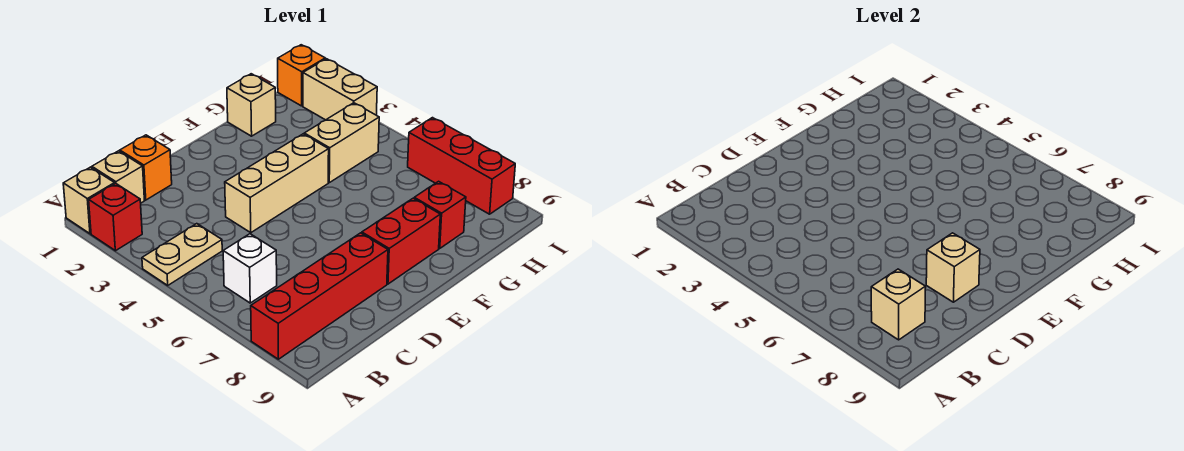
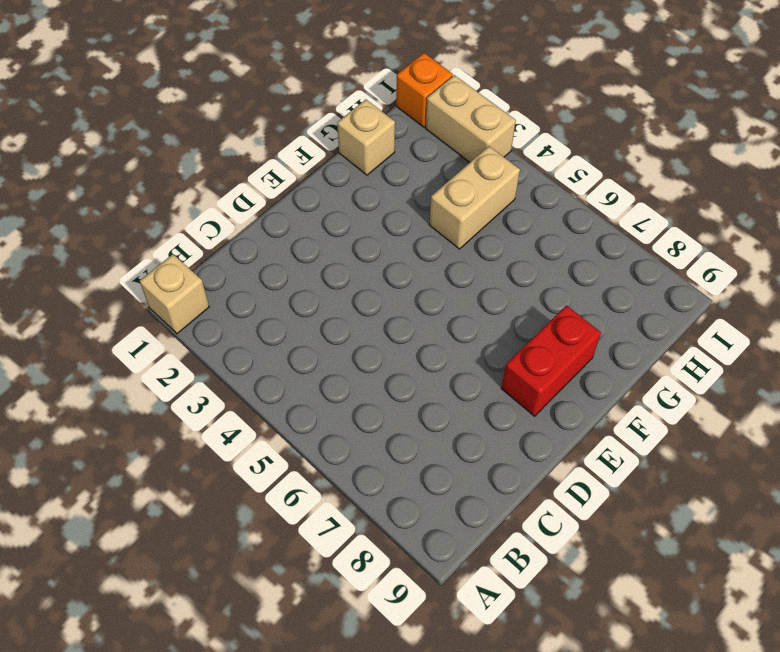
none -> red brick A2 level 1
none -> tan plate A4:B4 level 1
none -> red brick A8:D8 level 1

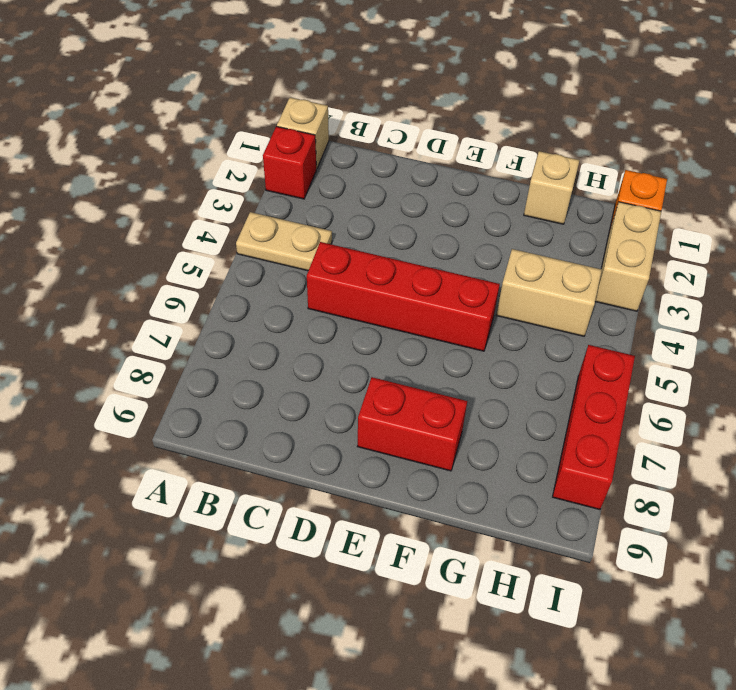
red brick C5:F5 level 1 -> red brick A8:D8 level 1
none -> tan brick B1 level 1
none -> white brick B6 level 1
none -> orange brick C1 level 1

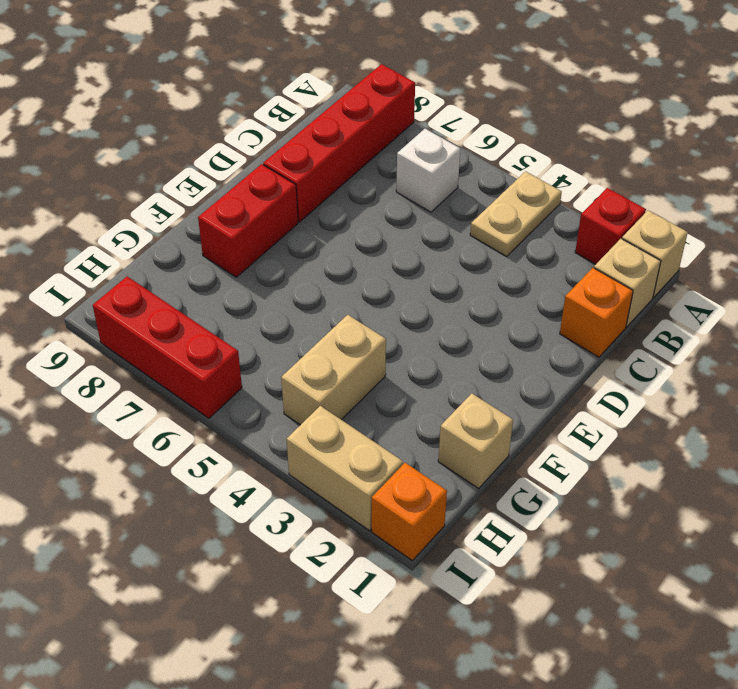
none -> tan brick D4:F4 level 1
none -> red brick G8 level 1
none -> tan brick B8 level 2

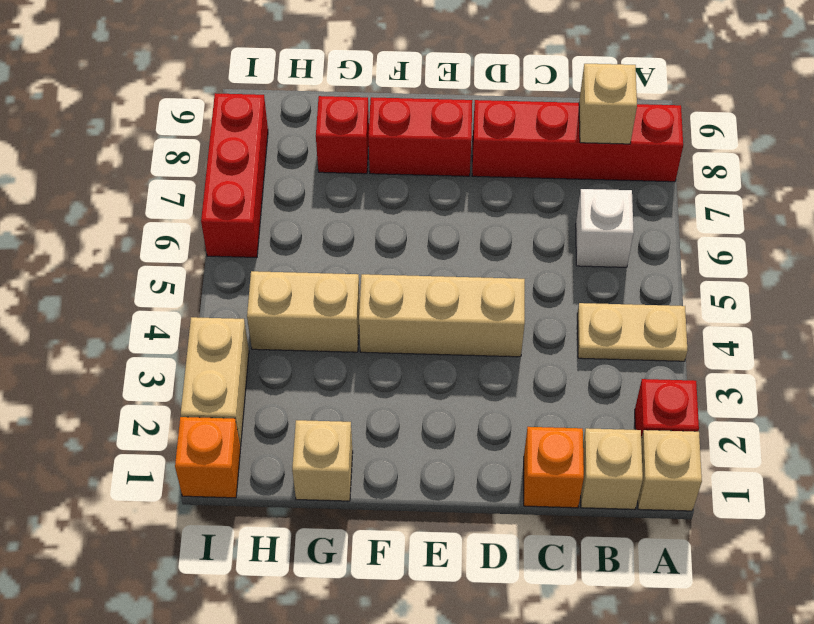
none -> tan brick D8 level 2

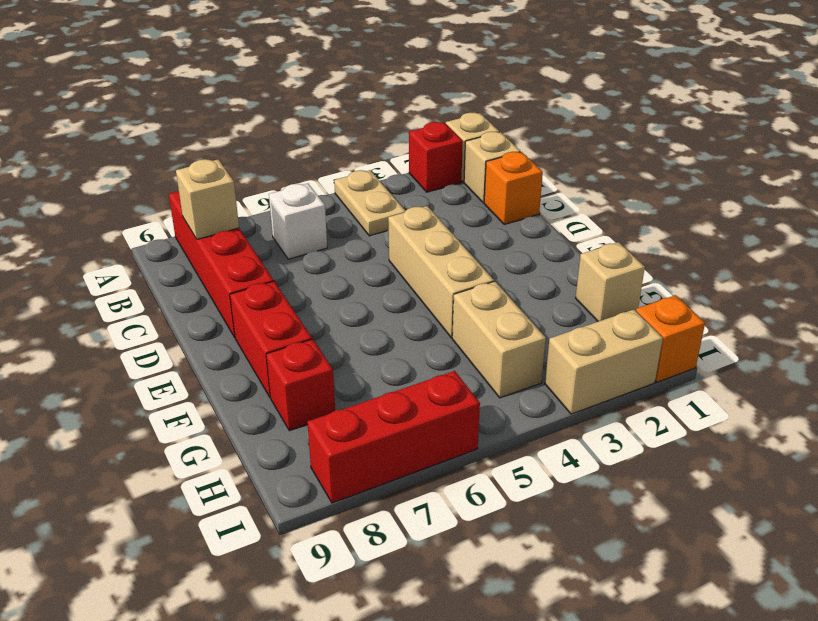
none -> tan brick D8 level 2

